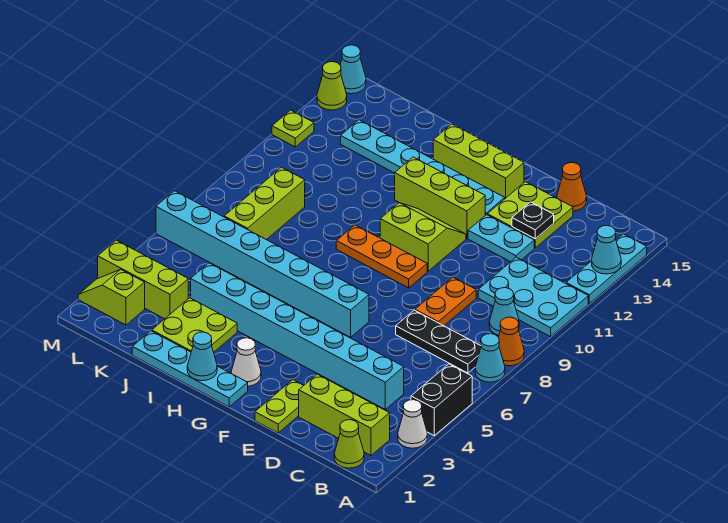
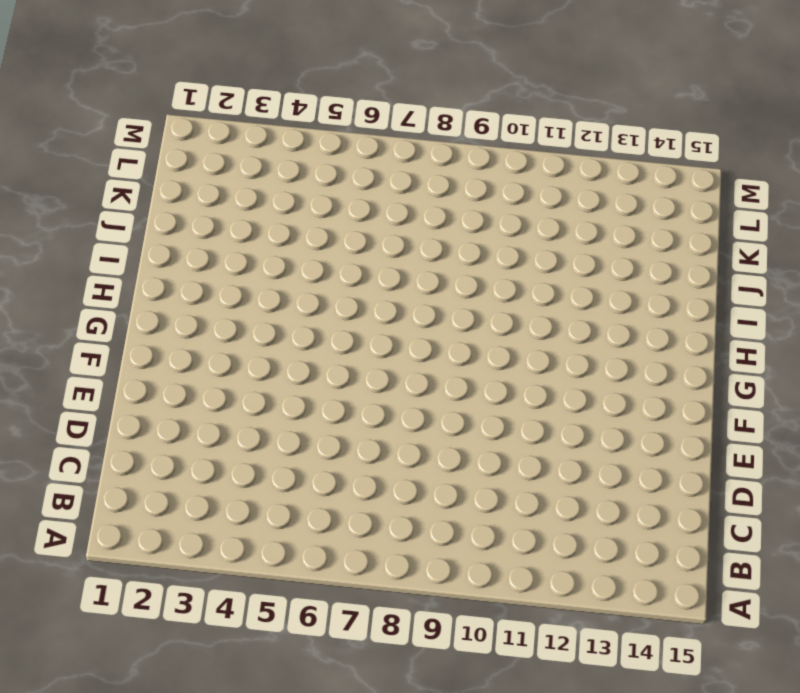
none -> white cone A3 level 1
none -> black brick A4:A5 level 1
none -> cyan cone A7 level 1
none -> orange cone A8 level 1

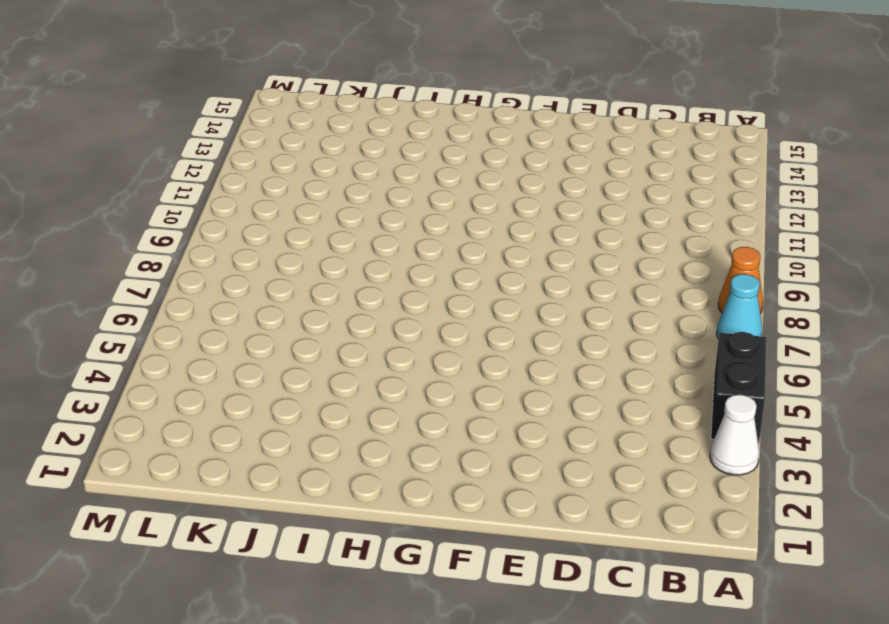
none -> cyan plate A10:C11 level 1
none -> cyan plate A12:A14 level 1
none -> lime cone B1 level 1
none -> lime brick B2:D2 level 1

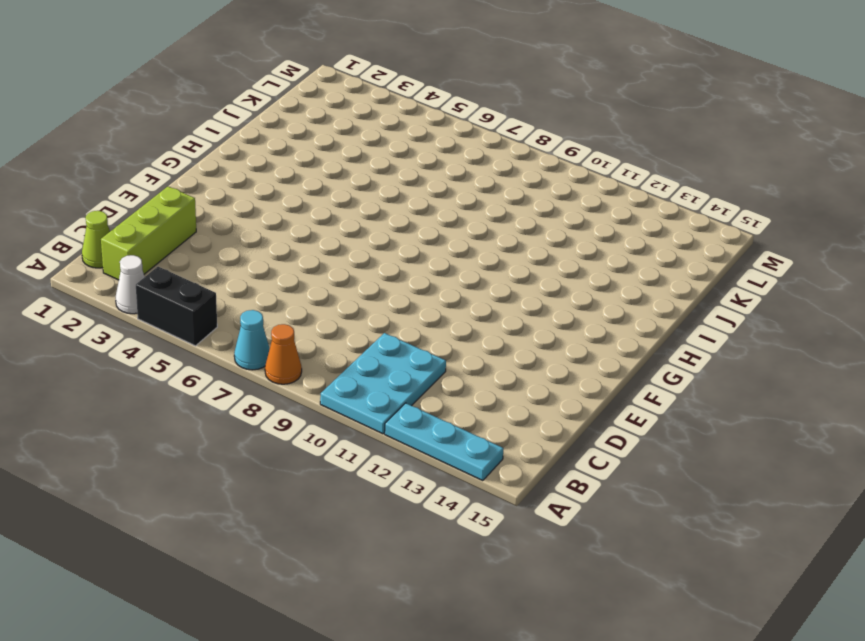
none -> black plate B7:D7 level 1
none -> cyan cone B9 level 1
none -> cyan brick C4:J4 level 1
none -> orange plate D8:D9 level 1

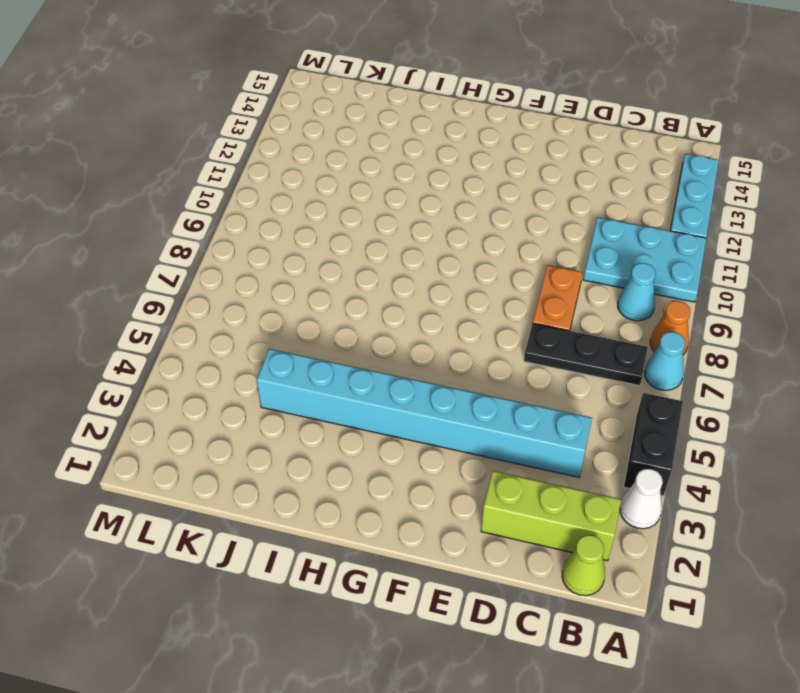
none -> cyan plate D12:E12 level 1
none -> lime plate D13:E14 level 1
none -> orange cone D15 level 1
none -> lime plate E1:E2 level 1

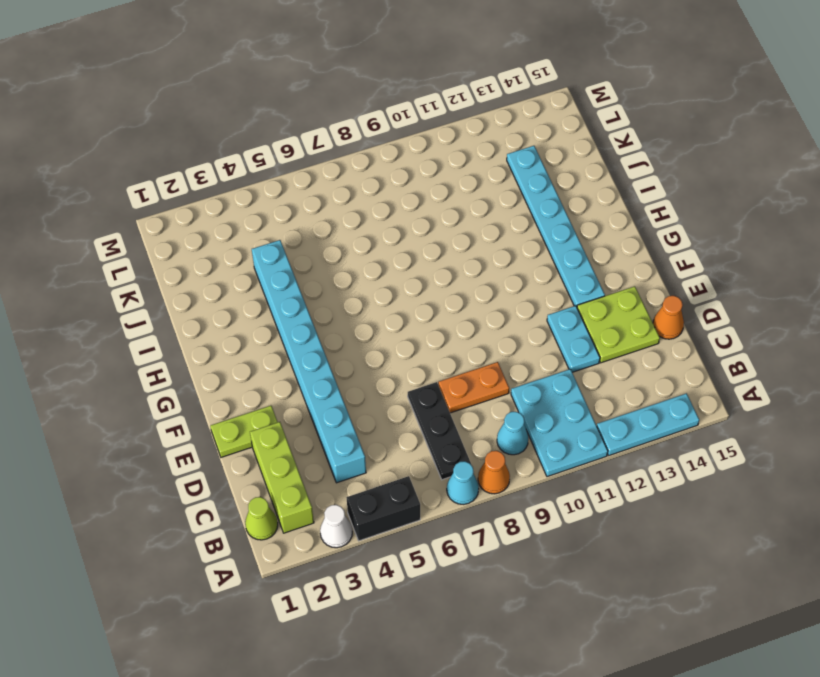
none -> cyan brick F6:M6 level 1
none -> orange plate F9:H9 level 1
none -> lime slope F10:G11 level 1 top 10
none -> lime brick F12:H12 level 1

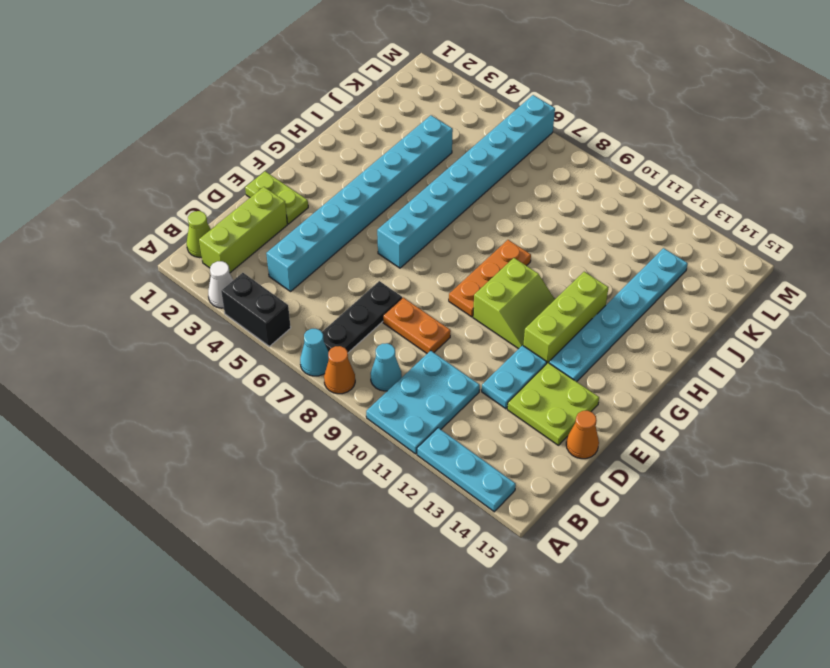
none -> lime brick F14:H14 level 1
none -> cyan plate G1:J1 level 1
none -> white cone G2 level 1
none -> lime plate I2:J3 level 1

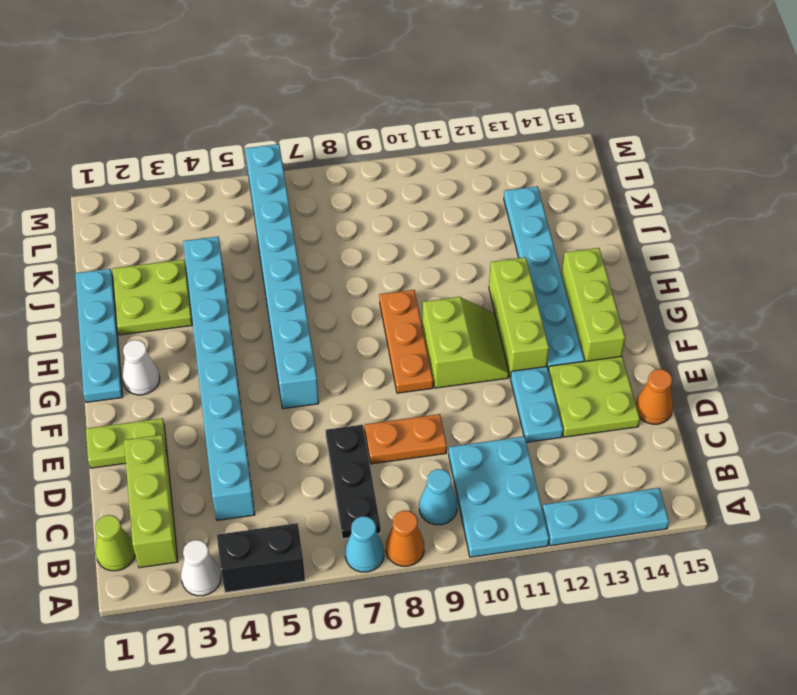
none -> lime brick K3:M3 level 1
none -> lime brick K7:K9 level 1
none -> lime slope L2:M2 level 1 top L
none -> lime plate M12 level 1

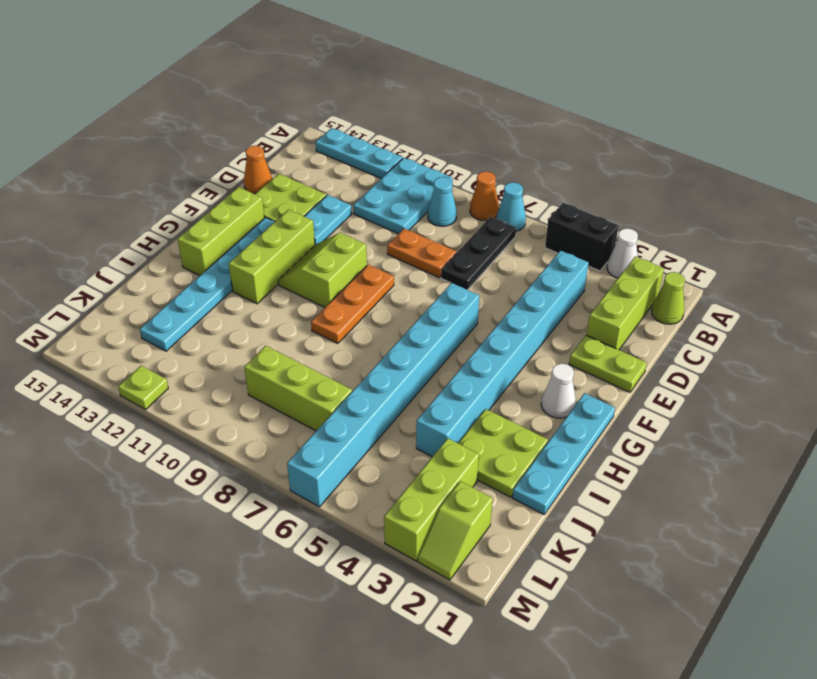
none -> lime cone M14 level 1
none -> cyan cone M15 level 1
none -> cyan cone A13 level 2
none -> black plate D13 level 2

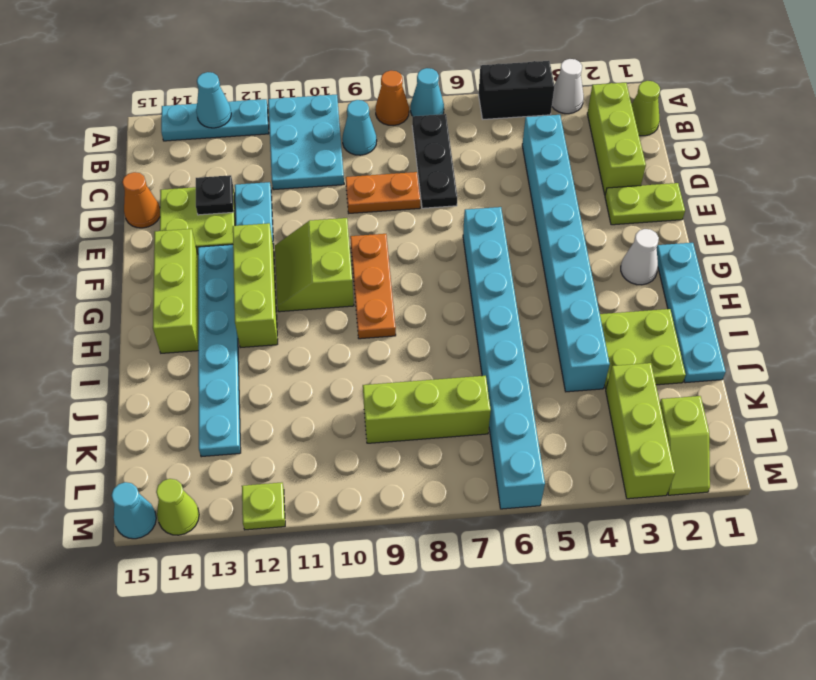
none -> cyan cone H1 level 2

